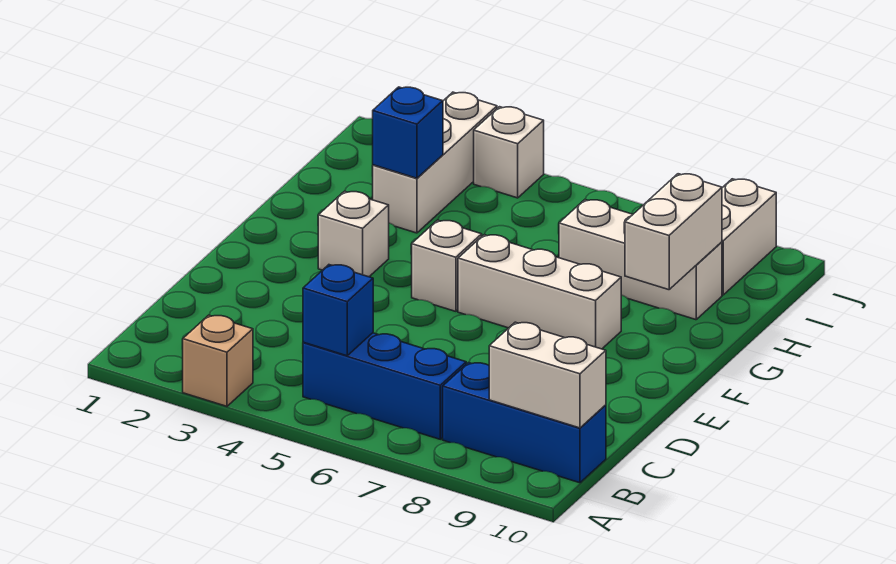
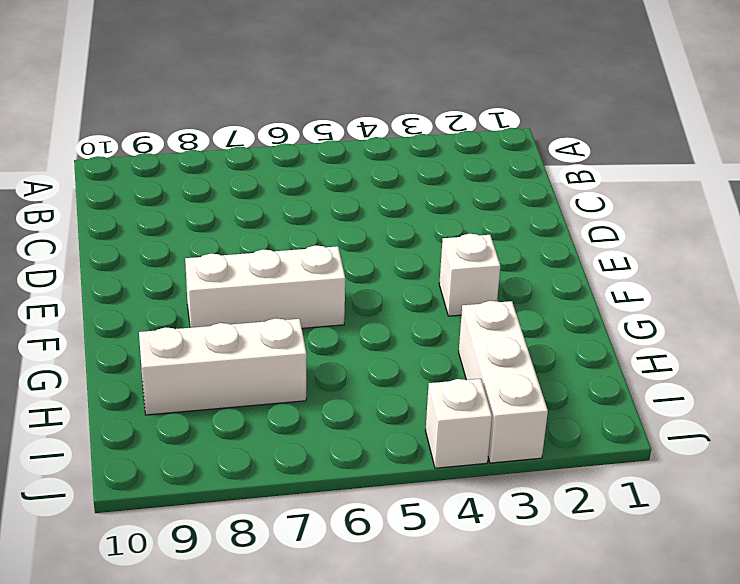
none -> tan brick A3 level 1
none -> blue brick B5:B7 level 1
none -> blue brick B8:B10 level 1

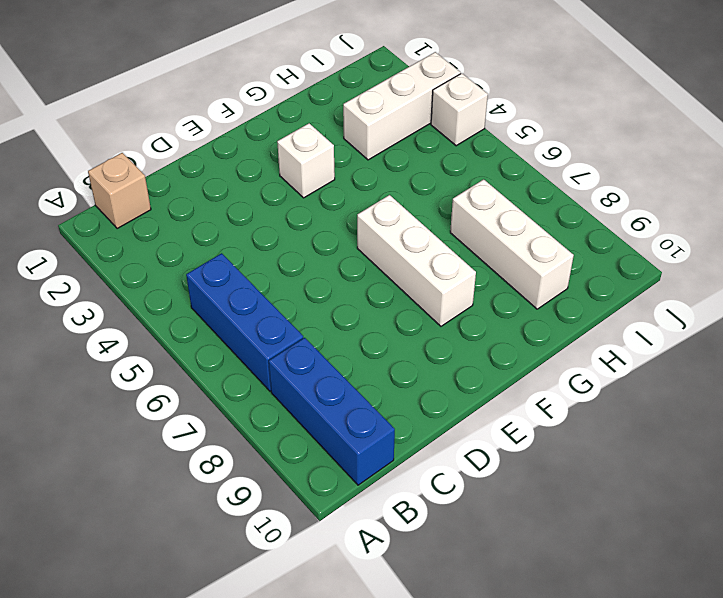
tan brick B1 level 1 -> tan brick A3 level 1
none -> white brick F5 level 1
none -> white brick I9:J9 level 1
none -> blue brick B5 level 2

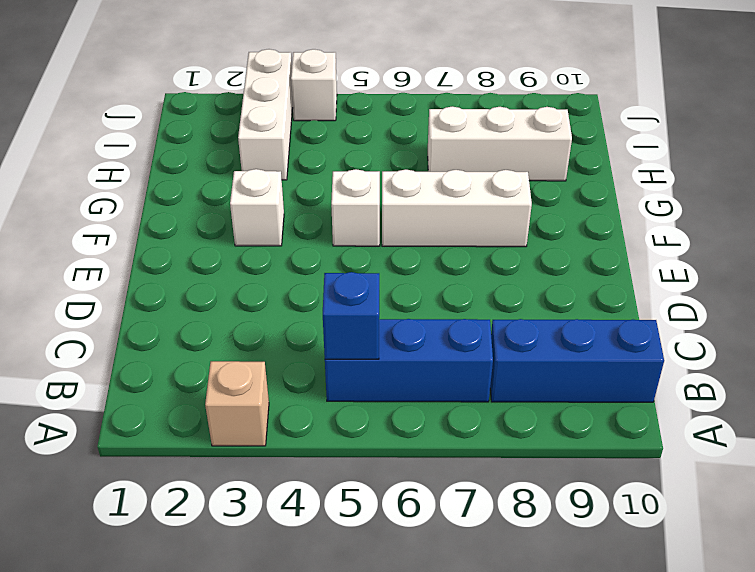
none -> white brick I9:J9 level 1
none -> white brick B9:B10 level 2
none -> white brick G9:H9 level 2

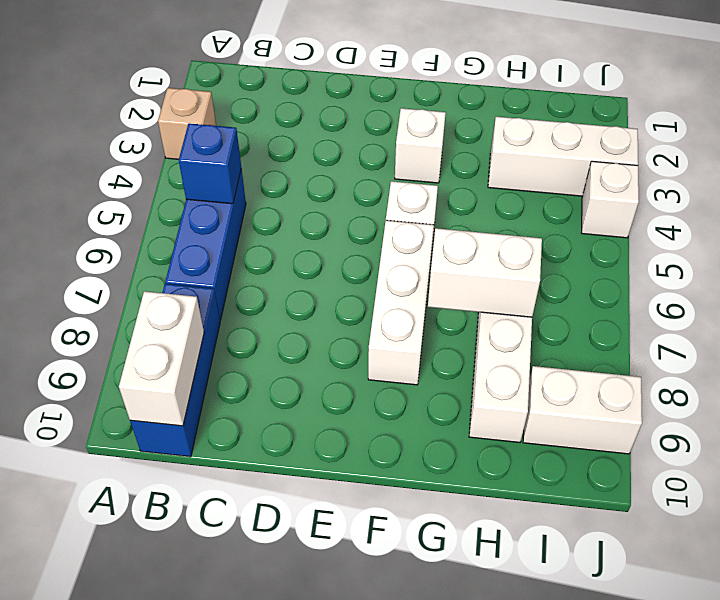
white brick G7:H7 level 2 -> white brick G9:H9 level 2
none -> blue brick H3 level 2

